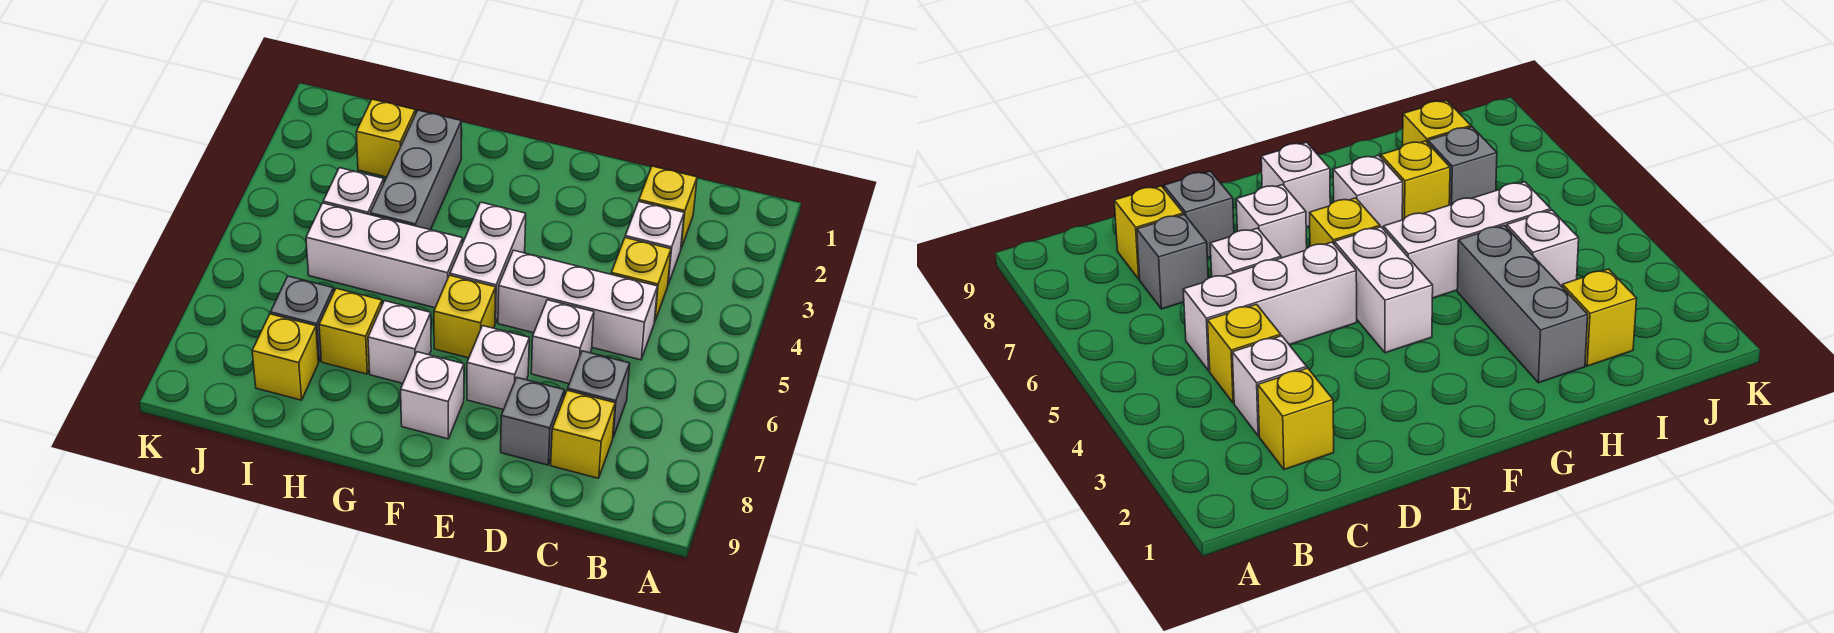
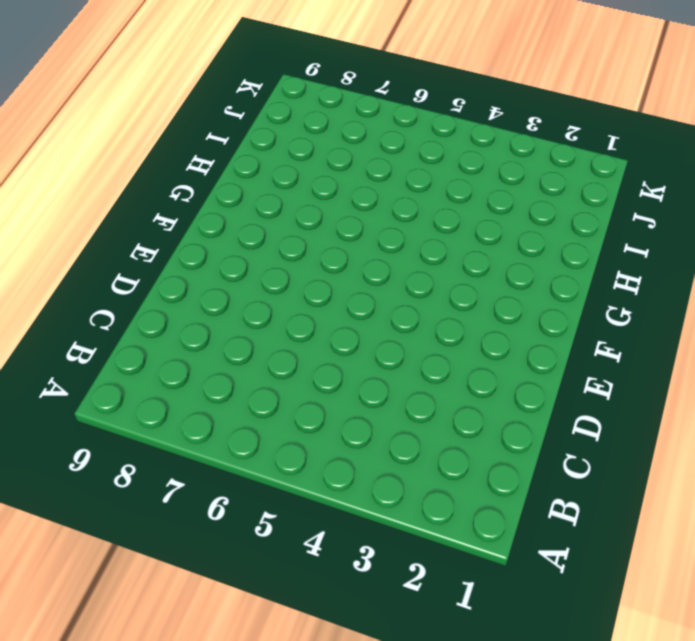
none -> yellow brick C2 level 1
none -> white brick C3 level 1
none -> yellow brick C4 level 1

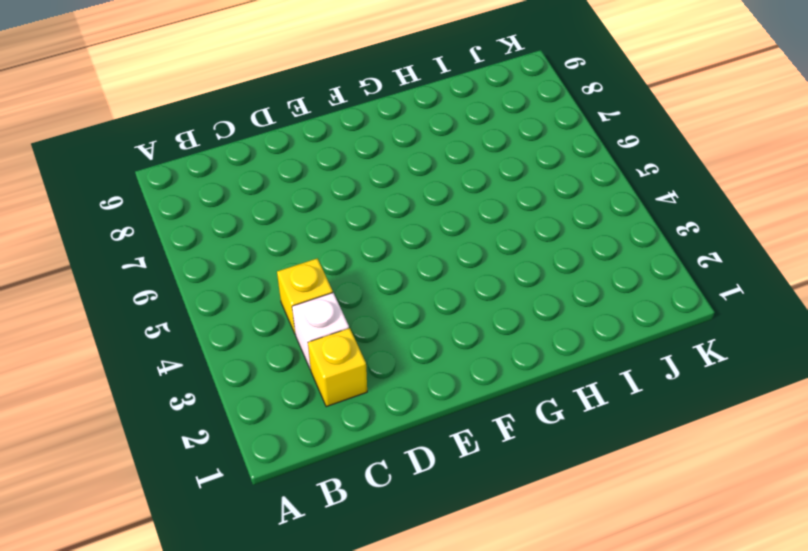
none -> white brick C5:E5 level 1
none -> grey brick C7 level 1
none -> yellow brick C8 level 1

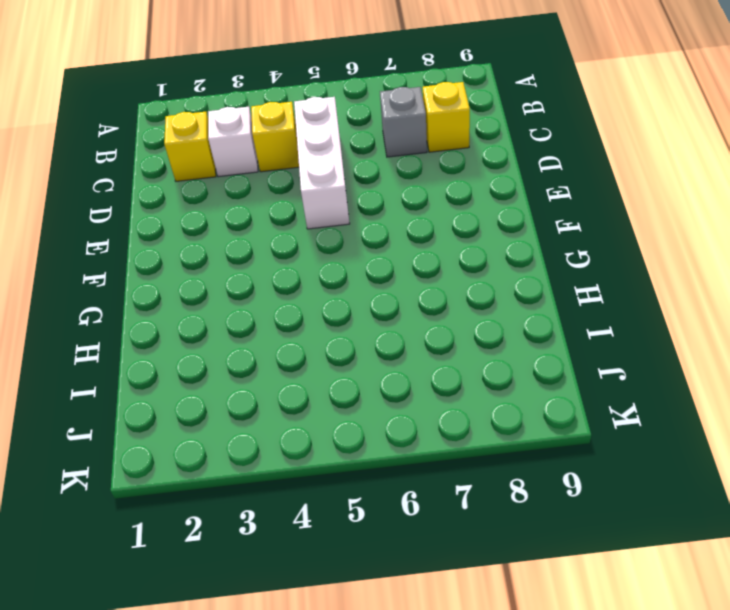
none -> white brick D6 level 1
none -> grey brick D8 level 1
none -> white brick E7 level 1

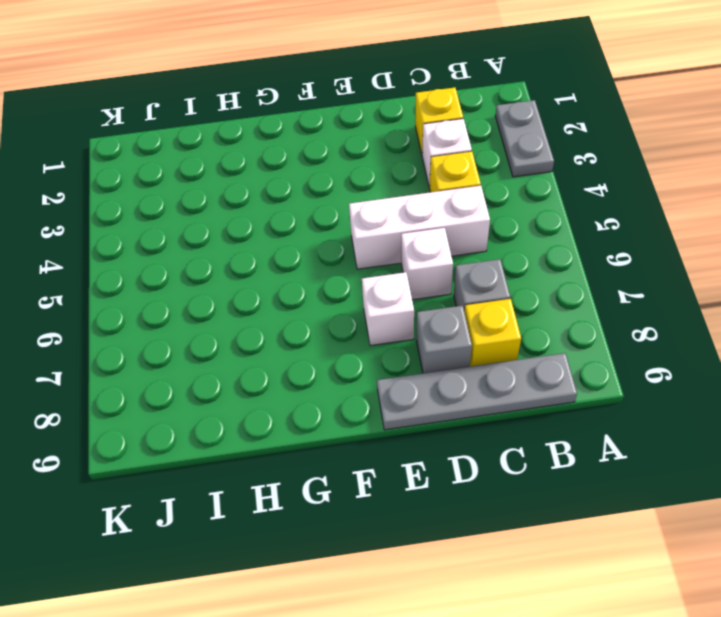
grey plate A2:A3 level 1 -> none
grey plate B9:E9 level 1 -> none
none -> white brick F4:F5 level 1
none -> yellow brick F6 level 1
none -> white brick F8 level 1

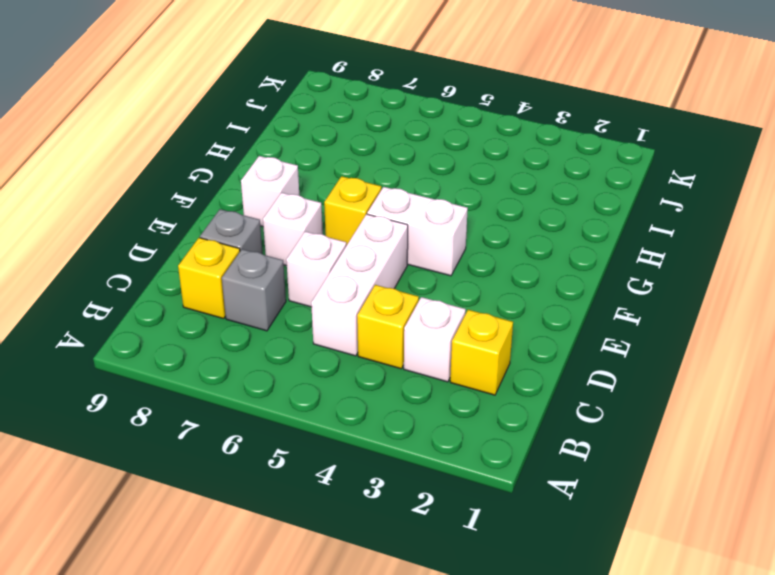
none -> white brick G5:I5 level 1
none -> white brick G7 level 1
none -> grey brick H2:H4 level 1

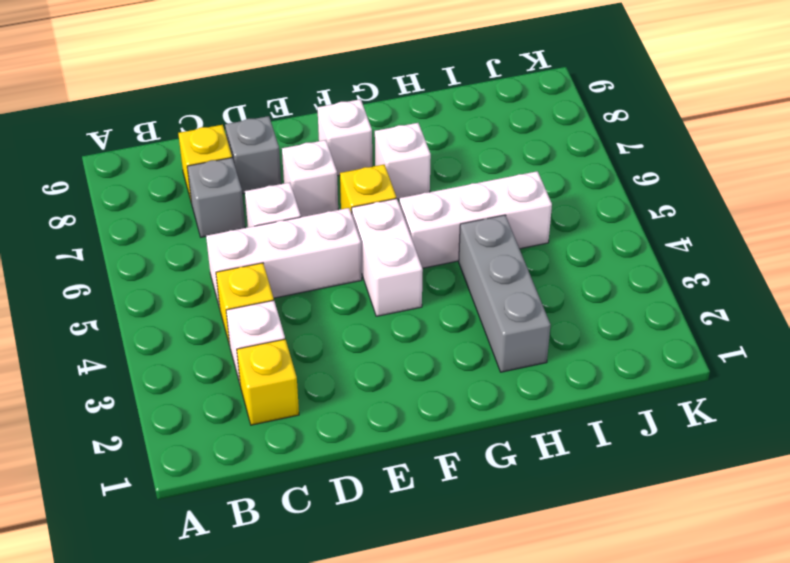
none -> yellow brick H7 level 1
none -> yellow brick I2 level 1
none -> white brick I4 level 1

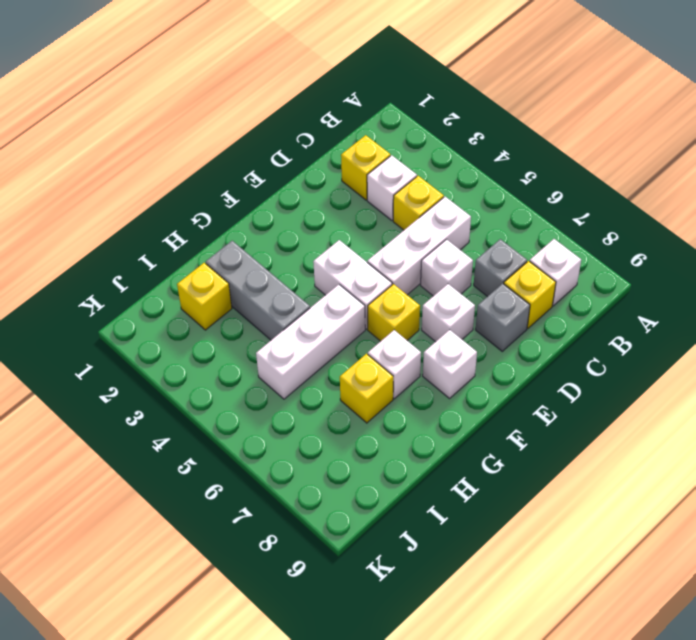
white brick B8 level 1 -> white brick I4 level 1
none -> grey brick I7 level 1
none -> yellow brick I8 level 1

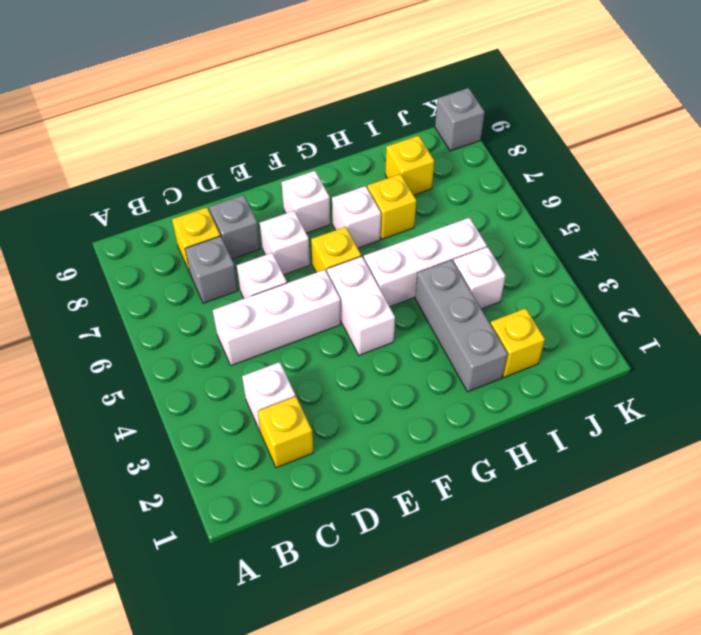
grey brick K9 level 1 -> grey brick I7 level 1
none -> yellow brick C4 level 1

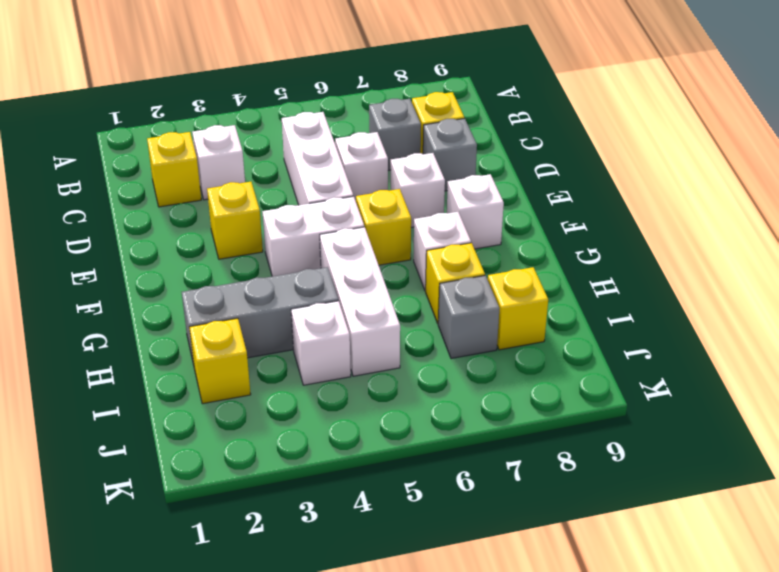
yellow brick E3 level 1 -> yellow brick C4 level 1

